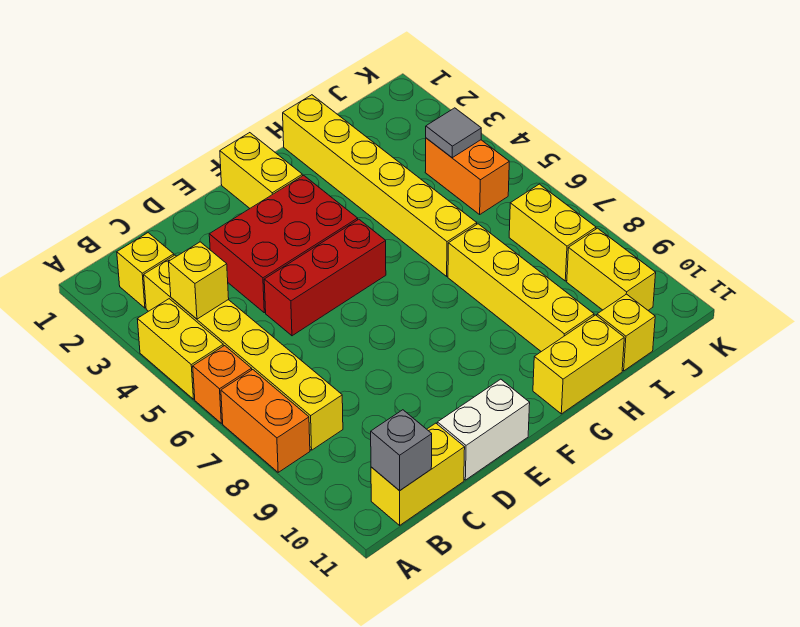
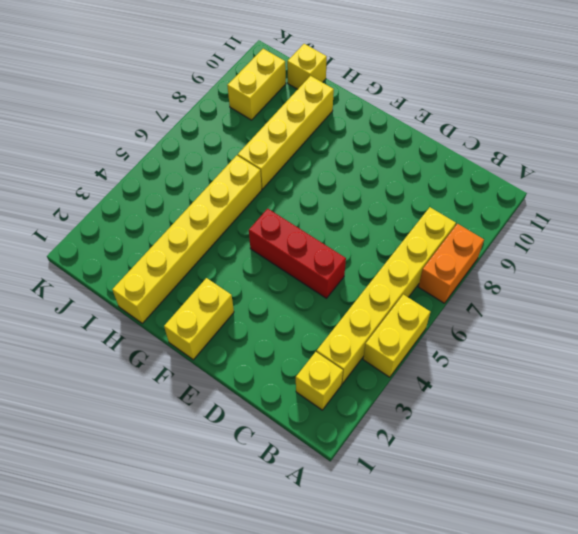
none -> orange brick A6 level 1
none -> yellow brick B11:C11 level 1
none -> red brick D3:F4 level 1

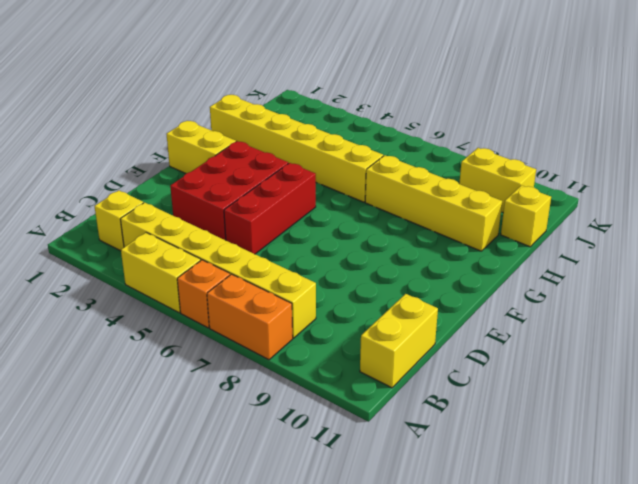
none -> white brick D11:E11 level 1
none -> yellow brick G11:H11 level 1
none -> orange brick J4:J5 level 1

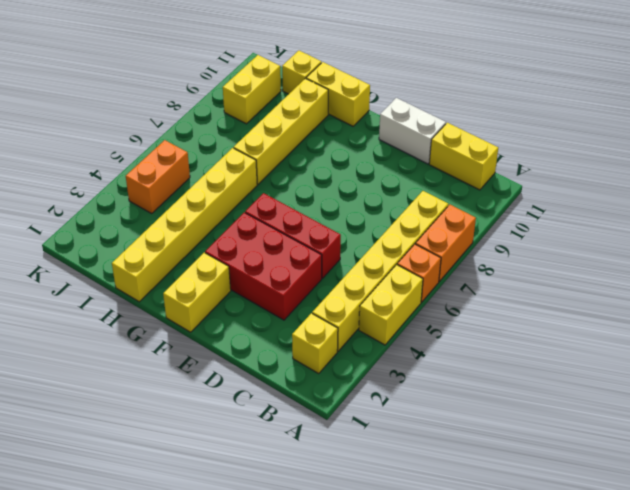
none -> yellow brick J7:J8 level 1
none -> yellow brick B4 level 2
none -> grey brick B11 level 2

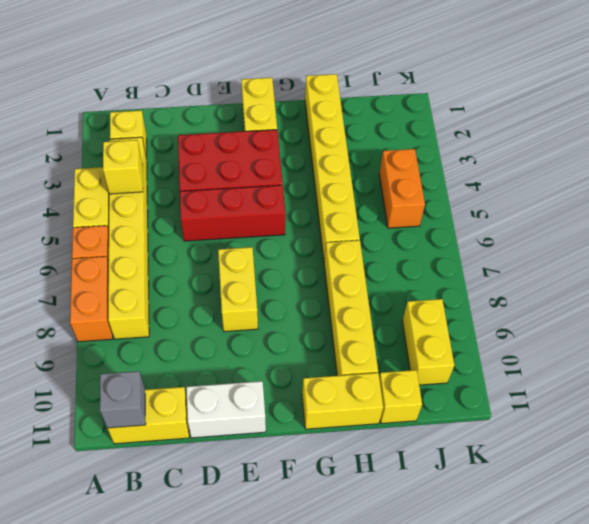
yellow brick E7:E8 level 1 -> yellow brick J7:J8 level 1
none -> grey tile J4 level 2

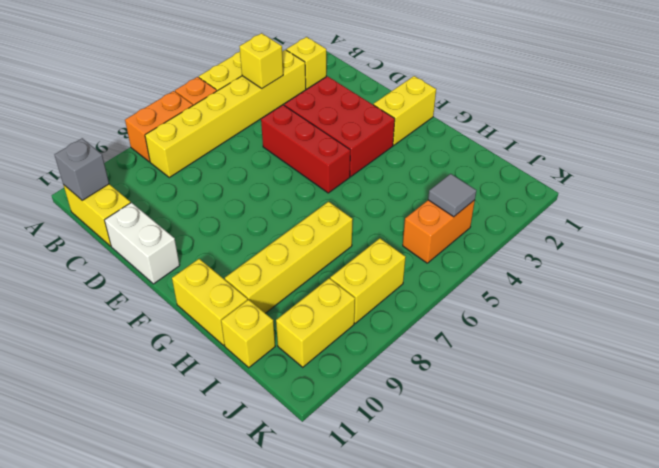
none -> yellow brick H1:H6 level 1

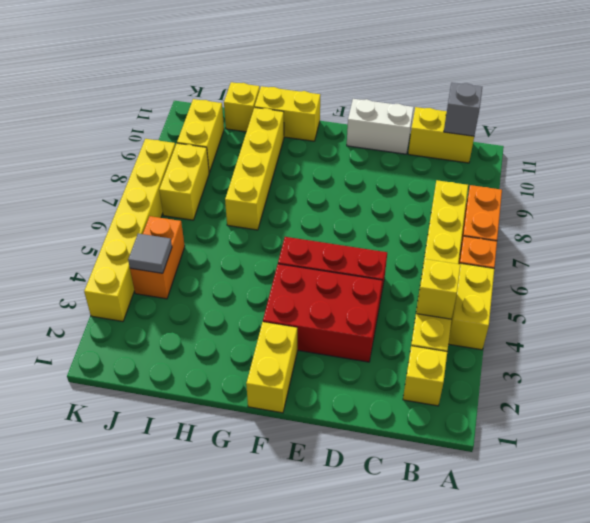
yellow brick K3:K8 level 1 -> yellow brick H1:H6 level 1

